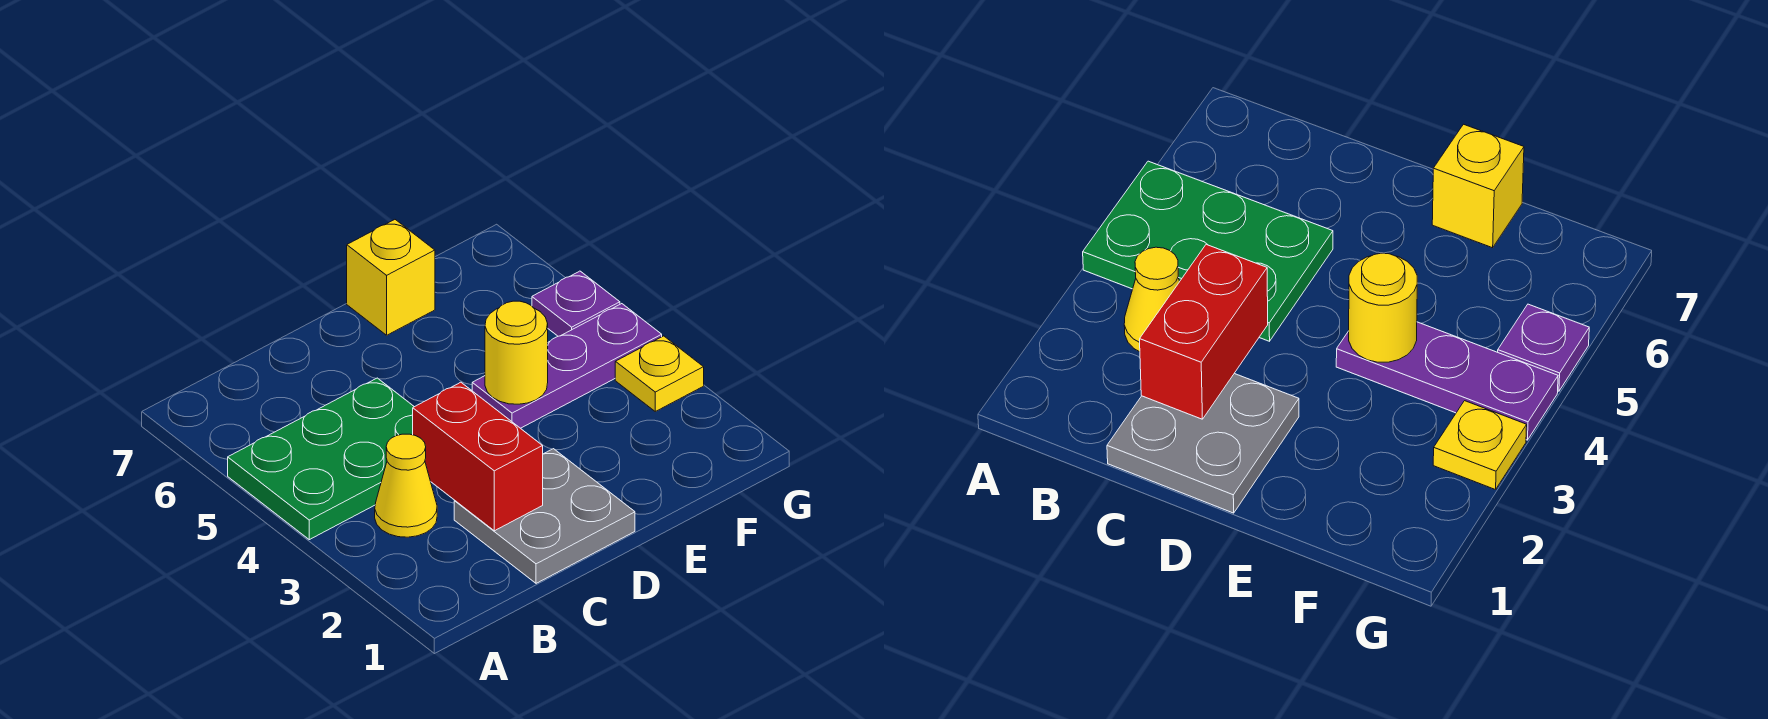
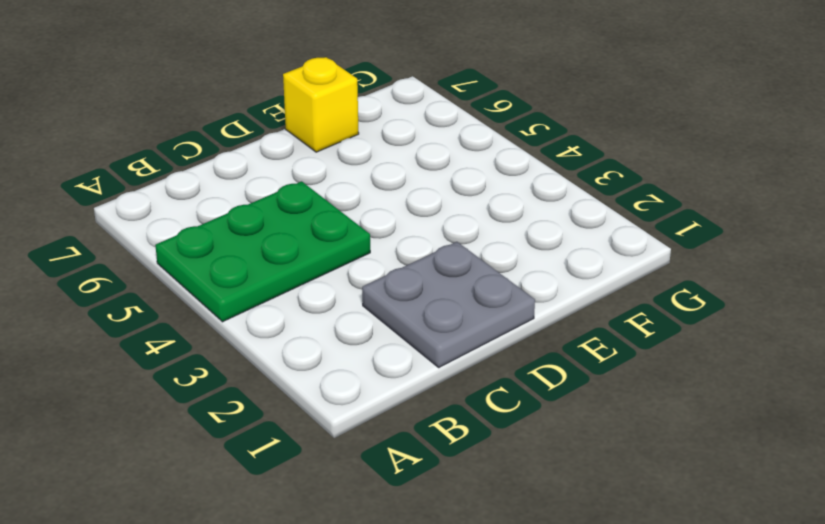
none -> yellow cone B3 level 1
none -> purple plate E4:G4 level 1

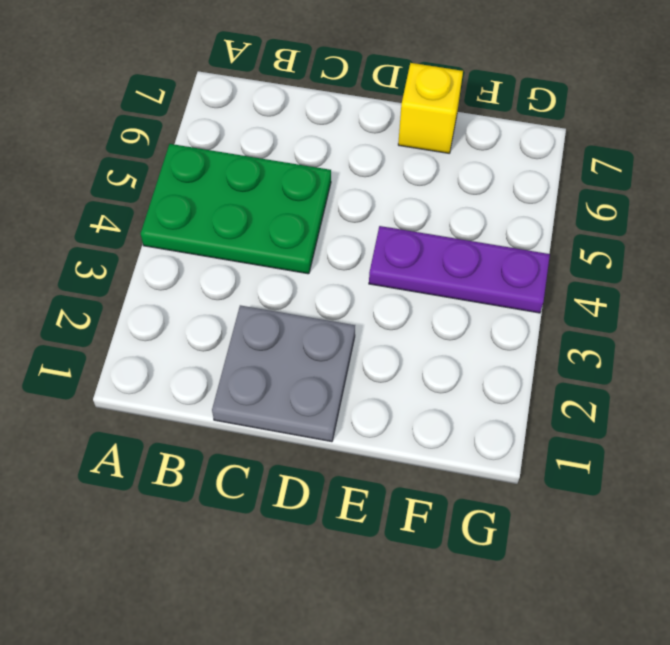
none -> yellow cone B3 level 1
none -> yellow plate G3 level 1

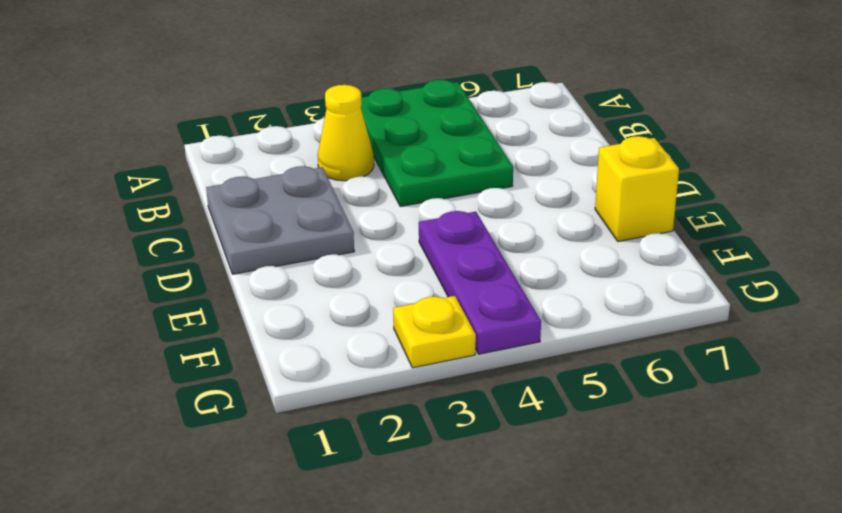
none -> purple plate G5 level 1
none -> red brick C2:C3 level 2

